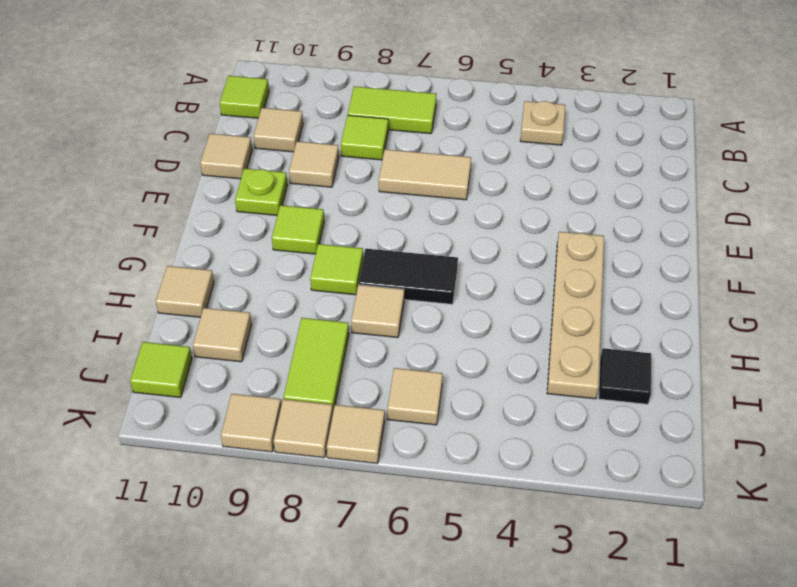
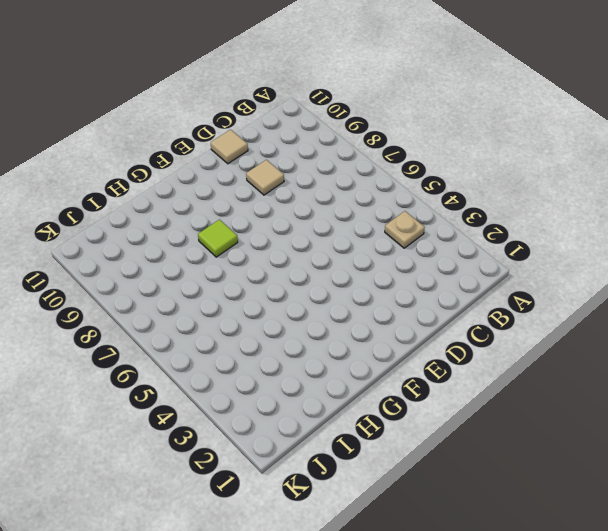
none -> lime tile B7:B8 level 1
none -> lime tile B11 level 1
none -> lime tile C8 level 1

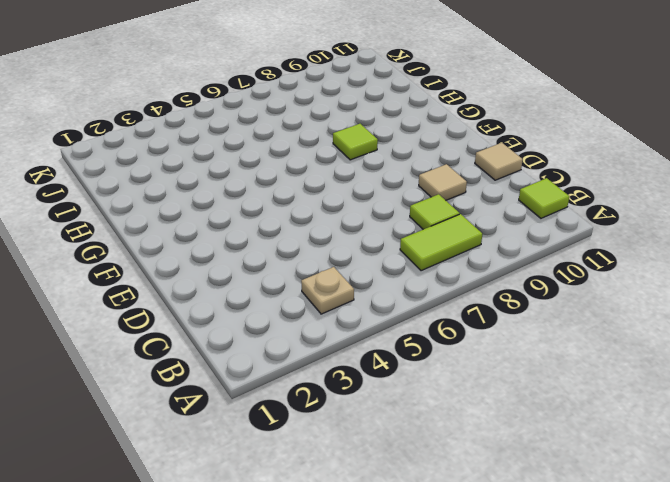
none -> tan tile C10 level 1
none -> tan tile D6:D7 level 1
none -> lime plate E10 level 1

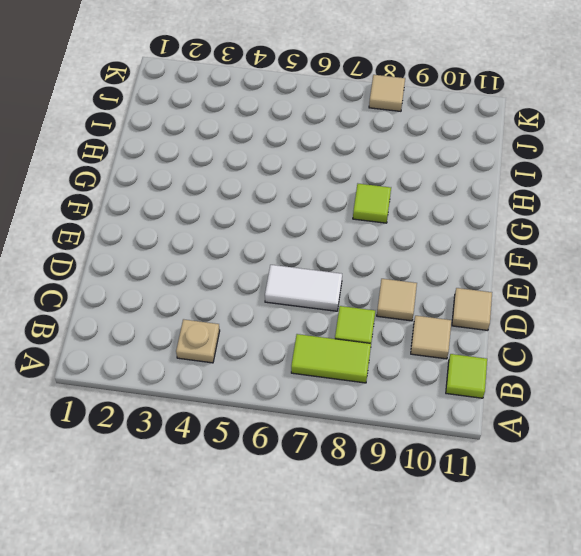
white tile D6:D7 level 1 -> tan tile D6:D7 level 1
none -> lime plate E10 level 1
none -> tan plate F3:I3 level 1
none -> lime tile F9 level 1

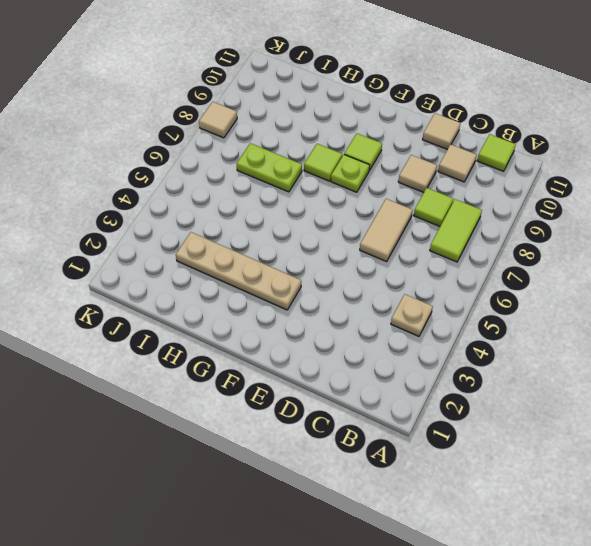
lime plate F8 level 1 -> lime plate E10 level 1
lime plate H7:I7 level 1 -> tan tile H7 level 1
none -> black tile G6:G7 level 1
none -> tan tile H11 level 1
none -> black tile I2 level 1

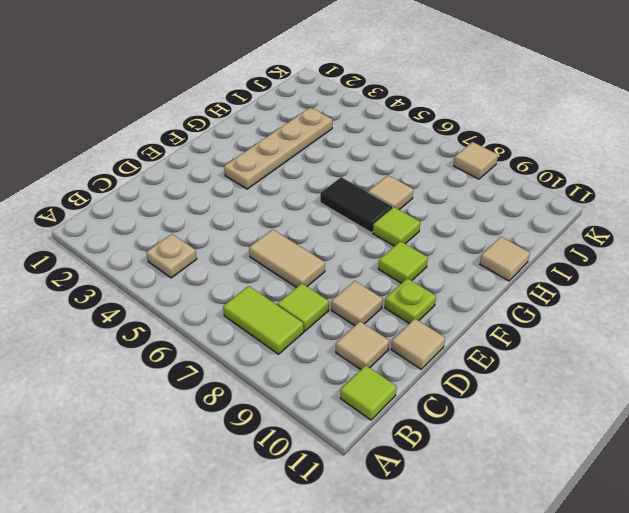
none -> black tile I2 level 1
none -> lime tile I8:J8 level 1
none -> tan tile I10 level 1

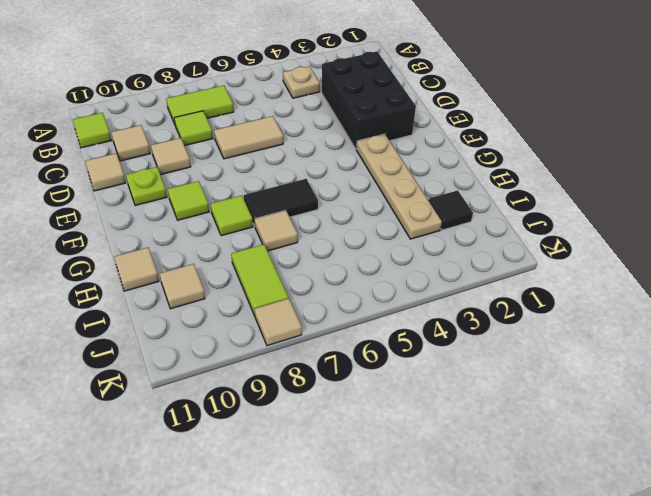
black brick C2:E3 level 1 -> none
none -> tan tile J6 level 1
none -> lime tile J11 level 1
none -> tan tile K7 level 1

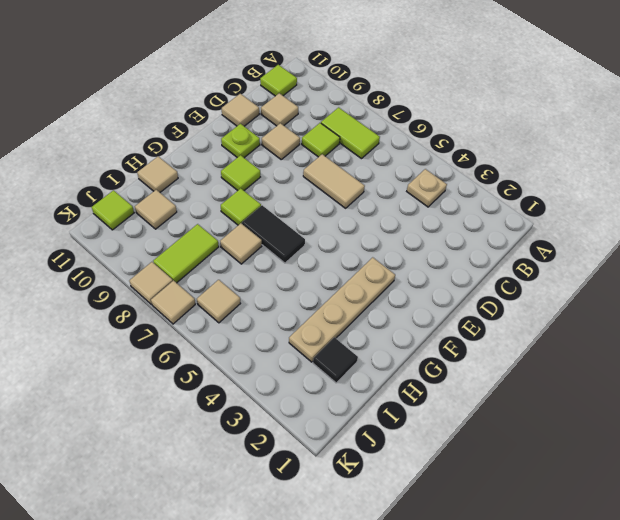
none -> tan tile K9 level 1

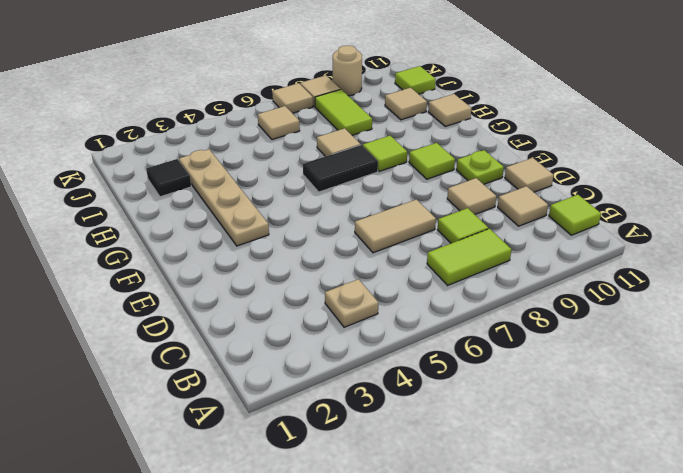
tan round brick K9 level 1 -> tan tile K9 level 1

